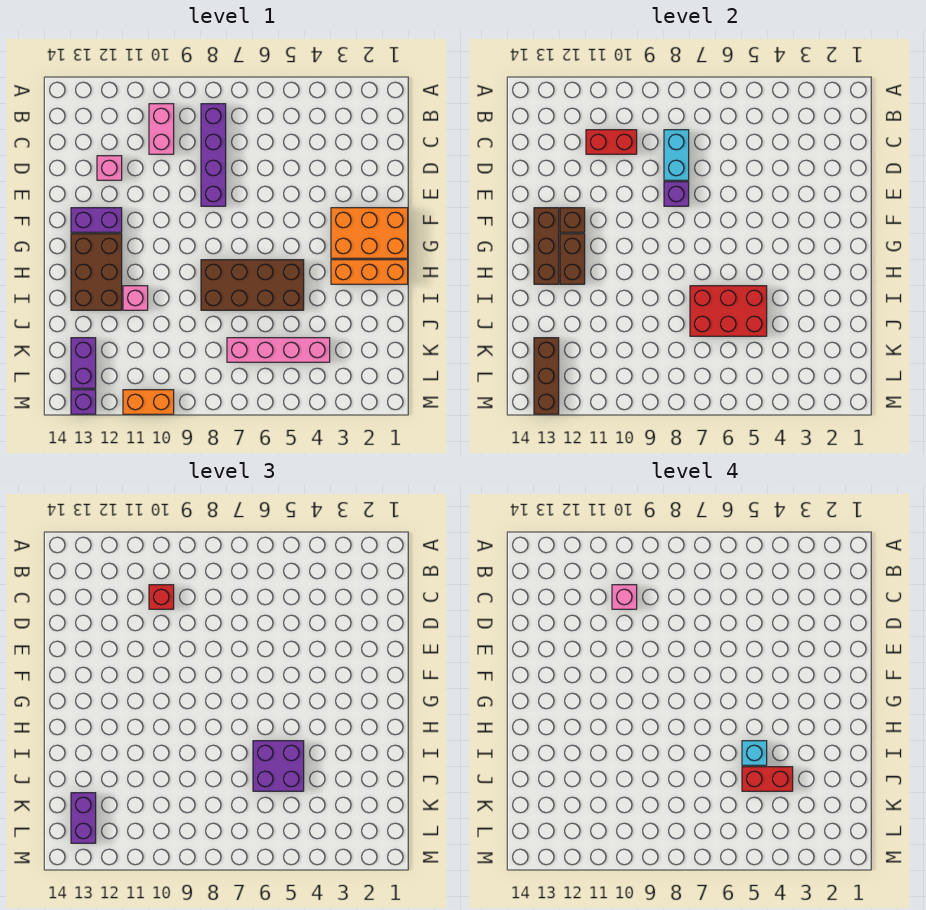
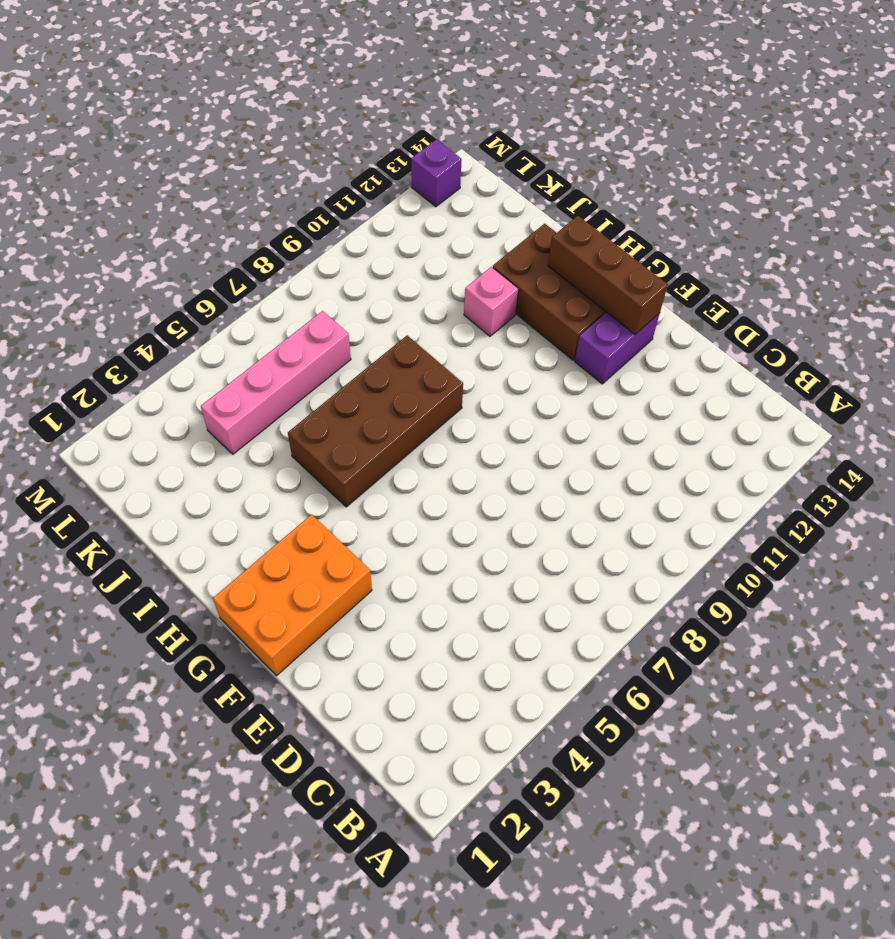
none -> purple brick B8:E8 level 1
none -> pink brick B10:C10 level 1
none -> pink brick D12 level 1

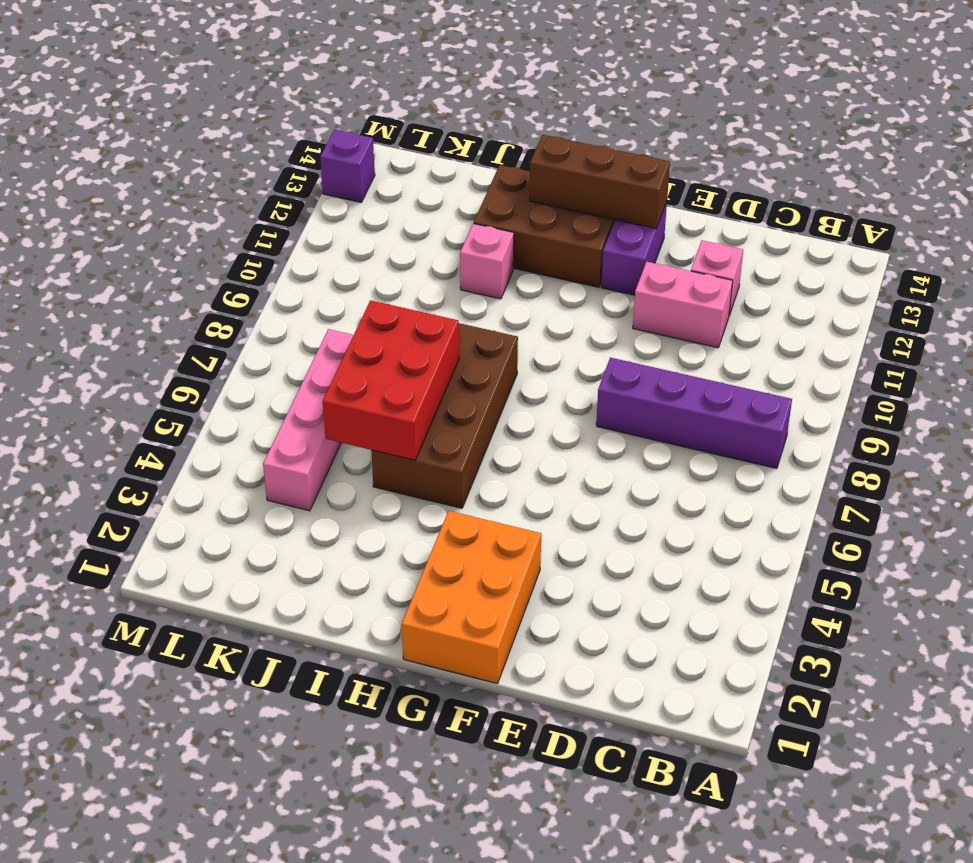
pink brick D11:E11 level 1 -> pink brick B10:C10 level 1
none -> orange brick H1:H3 level 1
none -> purple brick K13:L13 level 1
none -> orange brick M10:M11 level 1

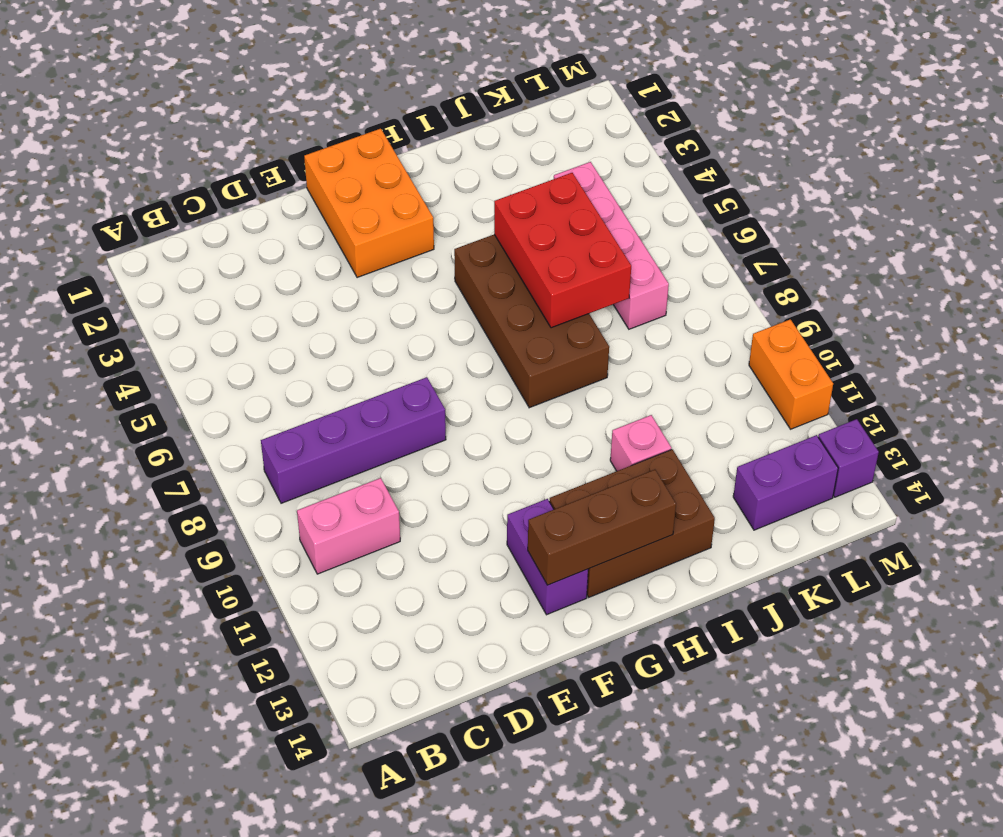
none -> pink brick D12 level 1
none -> orange brick H1:H3 level 1
none -> cyan brick C8:D8 level 2

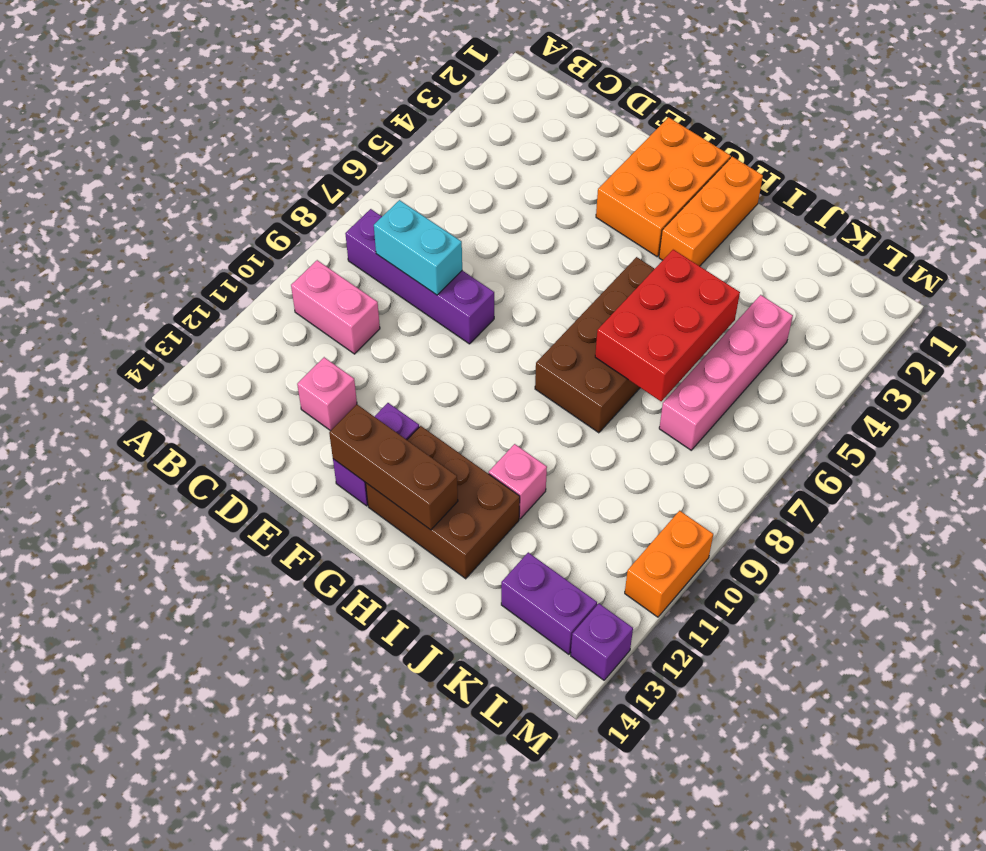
none -> red brick C10:C11 level 2
none -> purple brick E8 level 2
none -> brown brick F12 level 2

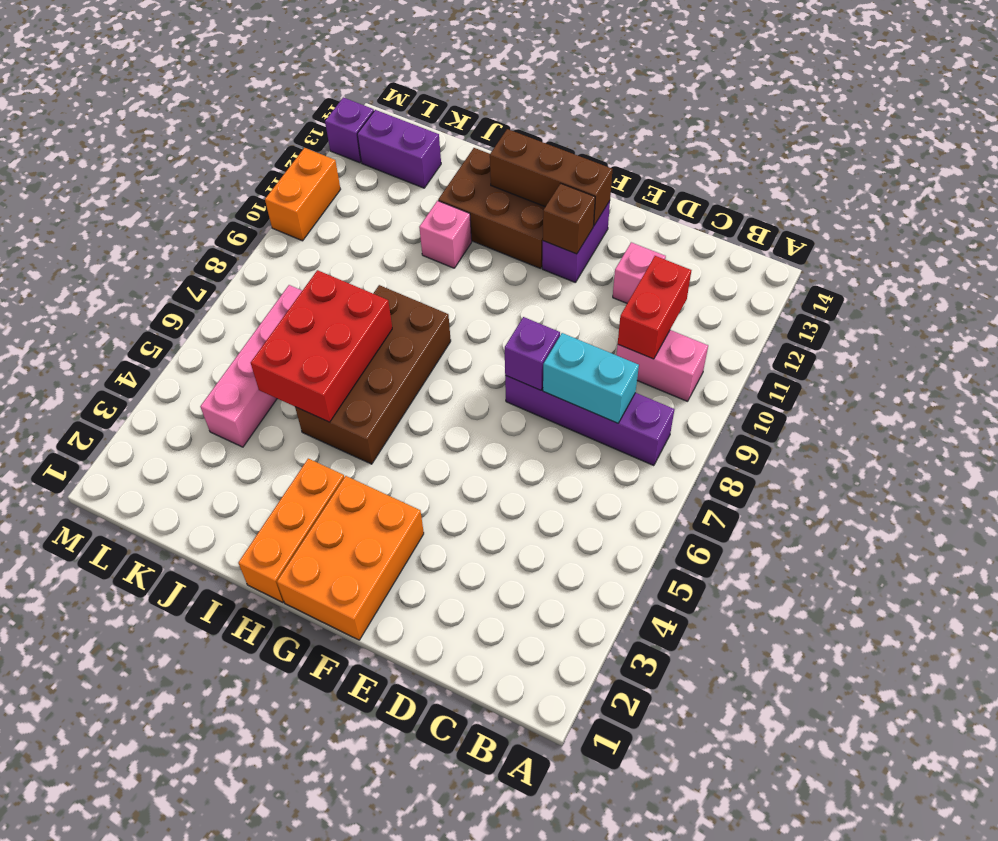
none -> brown brick G12:H12 level 2
none -> brown brick K13:M13 level 2
none -> red brick C10 level 3

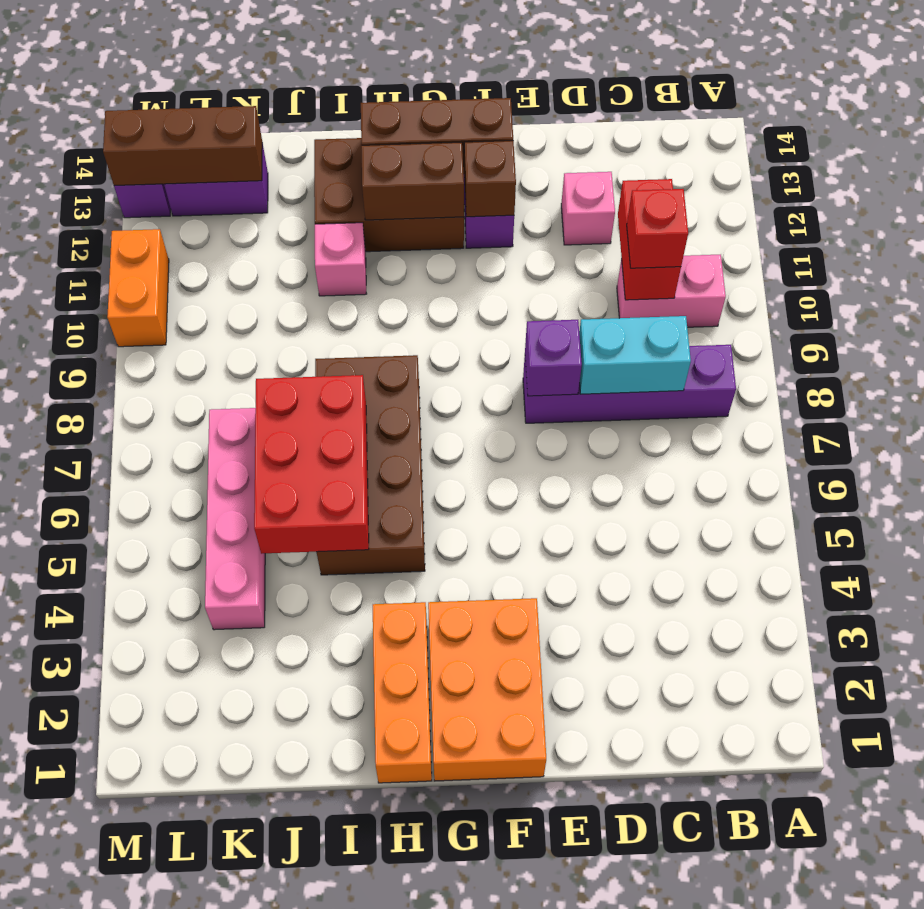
none -> purple brick I5:J6 level 3
none -> purple brick K13:L13 level 3
none -> pink brick C10 level 4

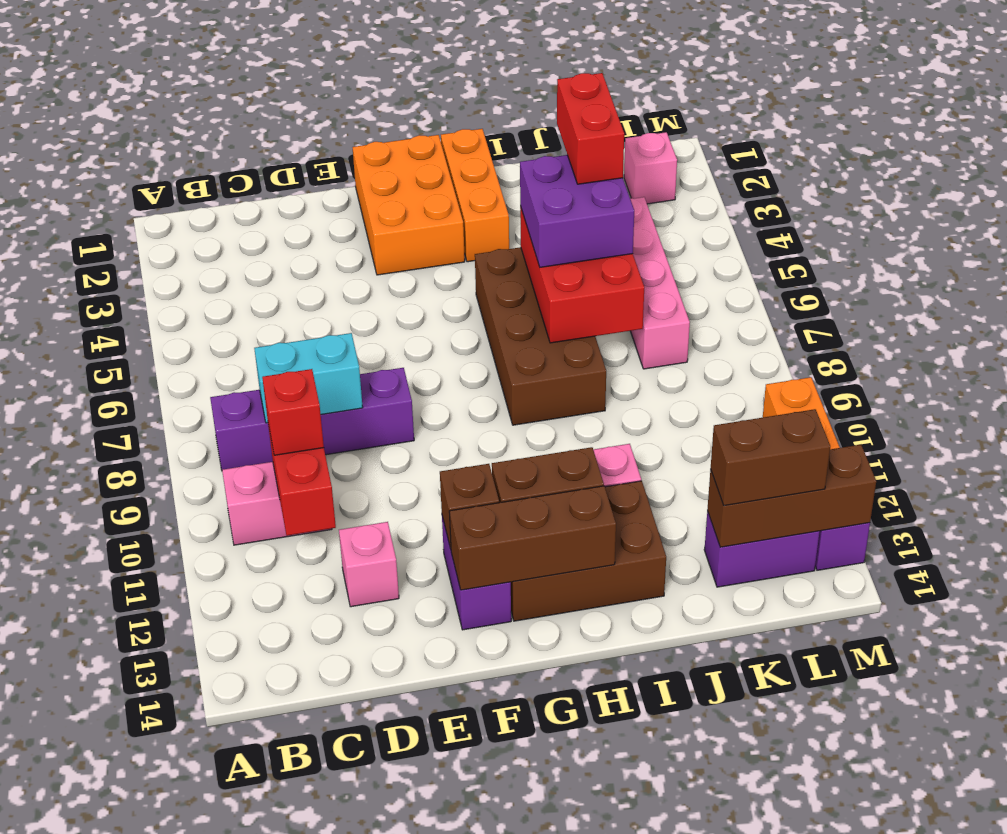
brown brick K13:L13 level 3 -> purple brick K13:L13 level 3
pink brick L2 level 1 -> pink brick C10 level 4
none -> purple brick E8 level 2
none -> cyan brick I5 level 4

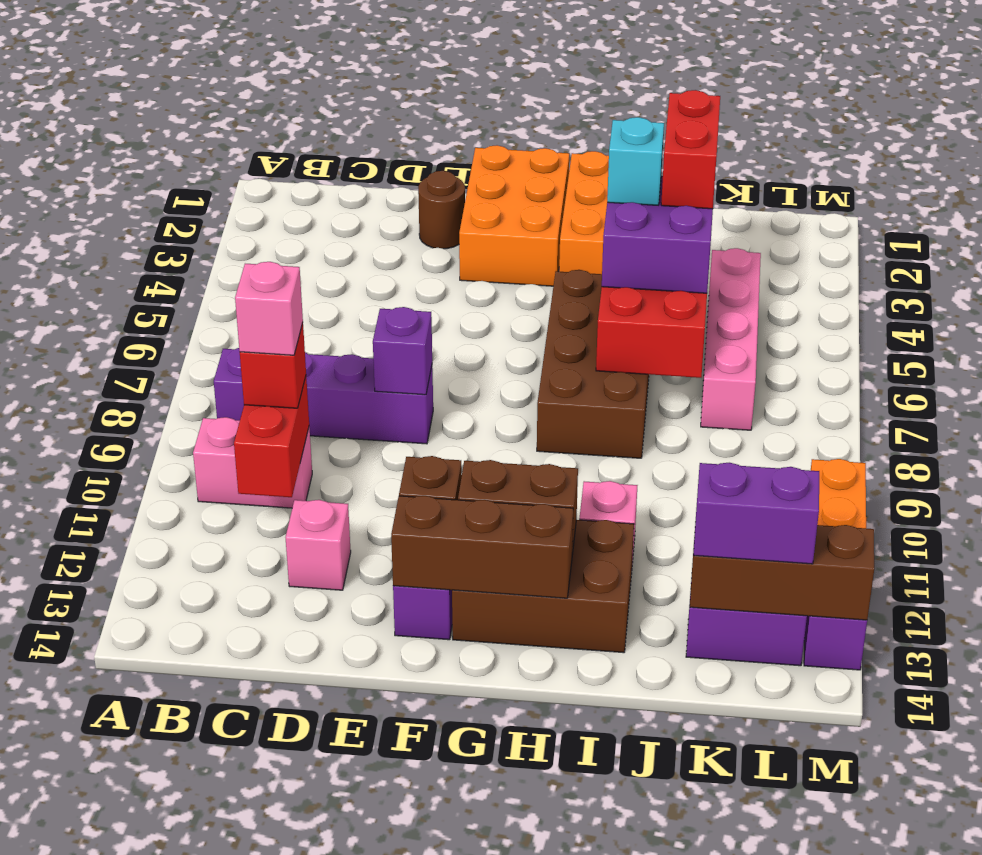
brown round brick E2 level 1 -> none
none -> cyan brick C8:D8 level 2

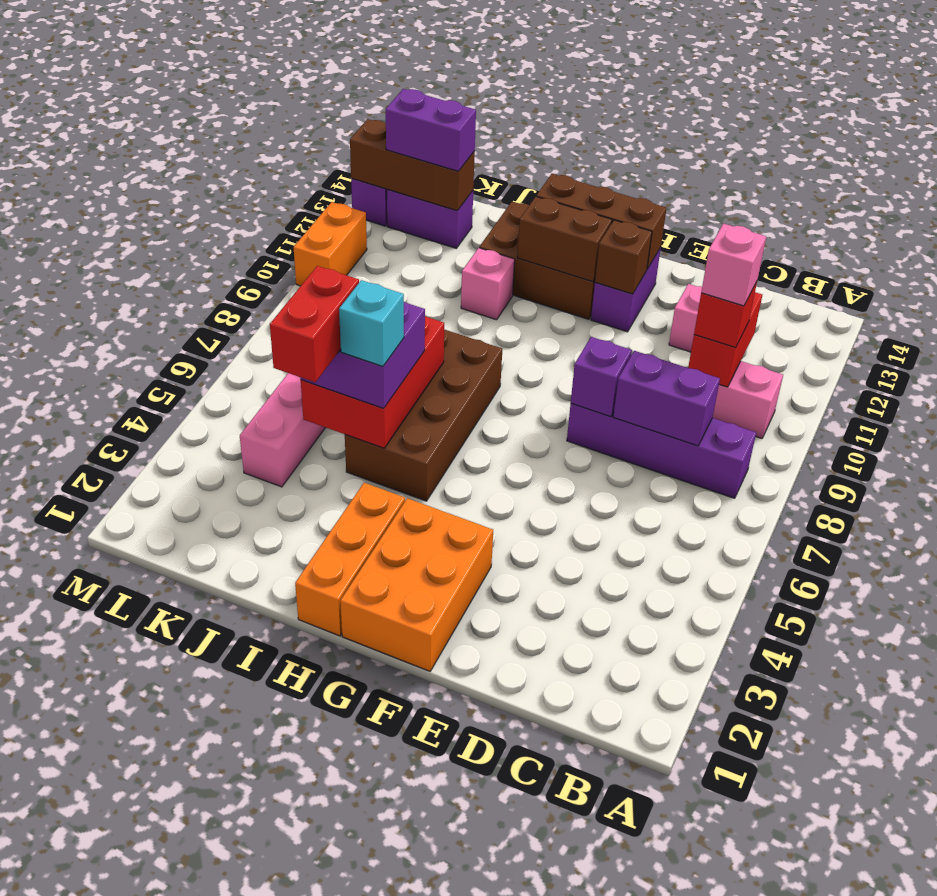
purple brick C8:D8 level 2 -> cyan brick C8:D8 level 2

